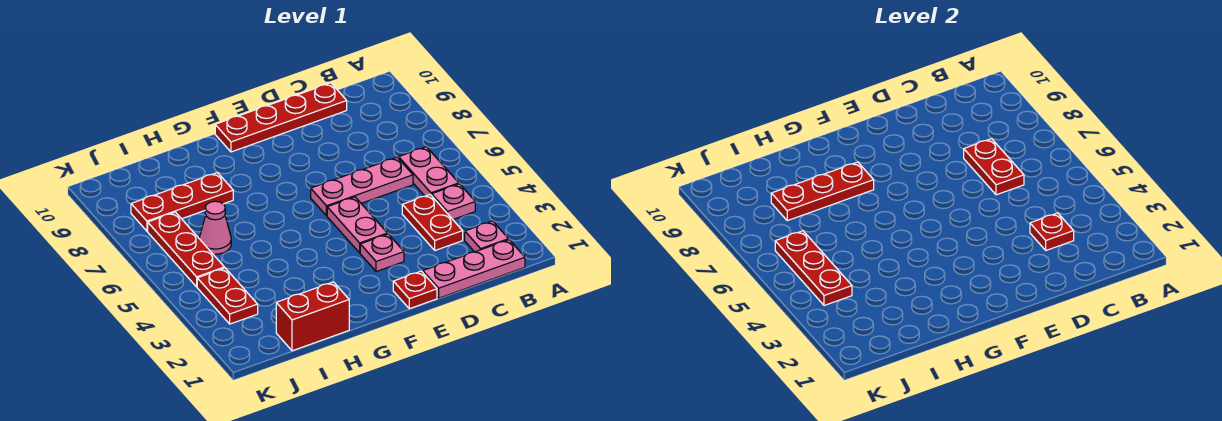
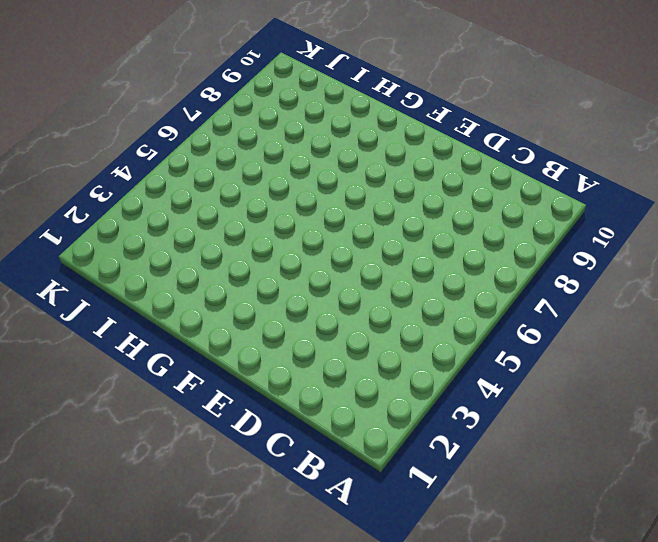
none -> pink plate B1:D1 level 1
none -> pink plate B2 level 1
none -> pink plate B4 level 1

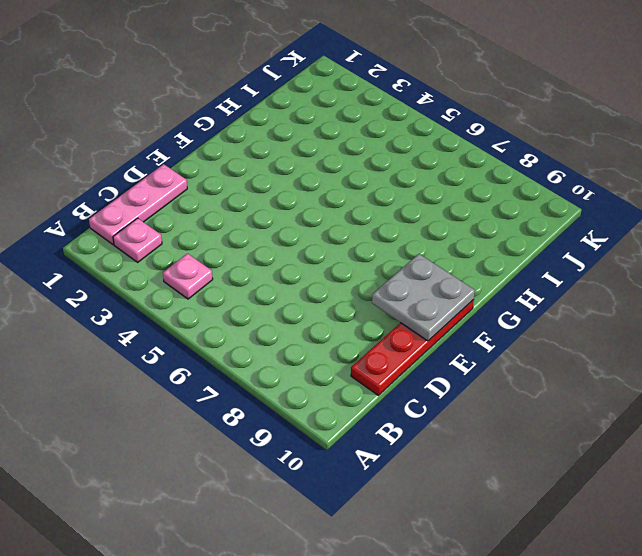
grey plate E9:F10 level 2 -> none
none -> pink plate B5:B6 level 1
none -> red plate C3:C4 level 1
none -> pink plate C6:E6 level 1

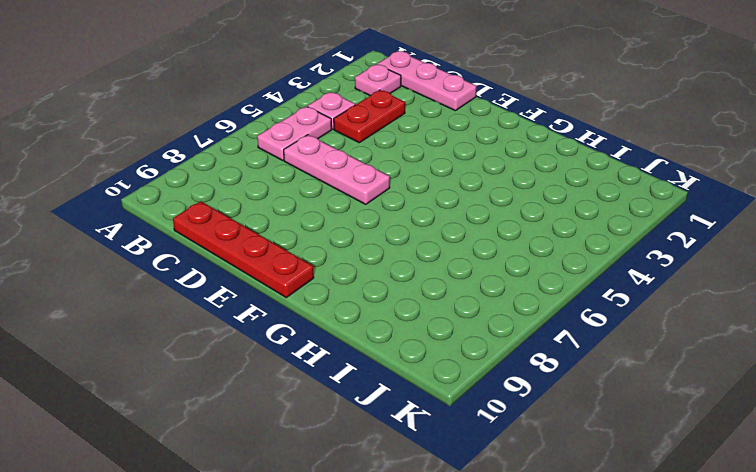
none -> red plate E1 level 1
none -> pink plate E3 level 1
none -> pink plate E4:E5 level 1

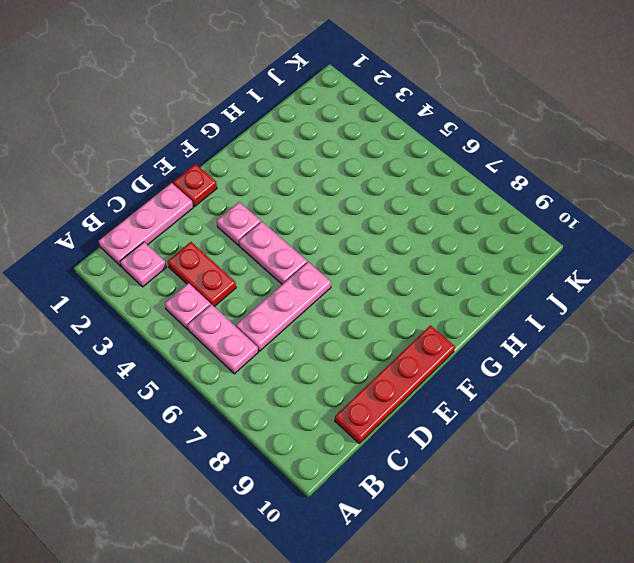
none -> red brick H1:I1 level 1
none -> red plate H8:J8 level 1
none -> pink cone I6 level 1

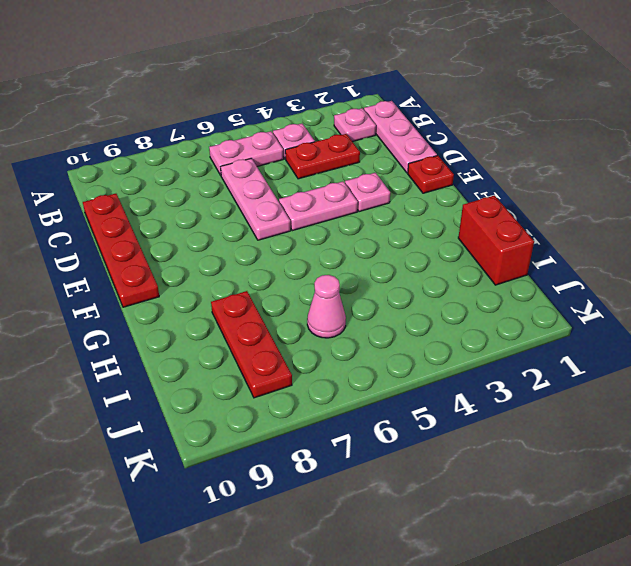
none -> red plate J3:J4 level 1
none -> red plate J5:J7 level 1
none -> red plate C3 level 2

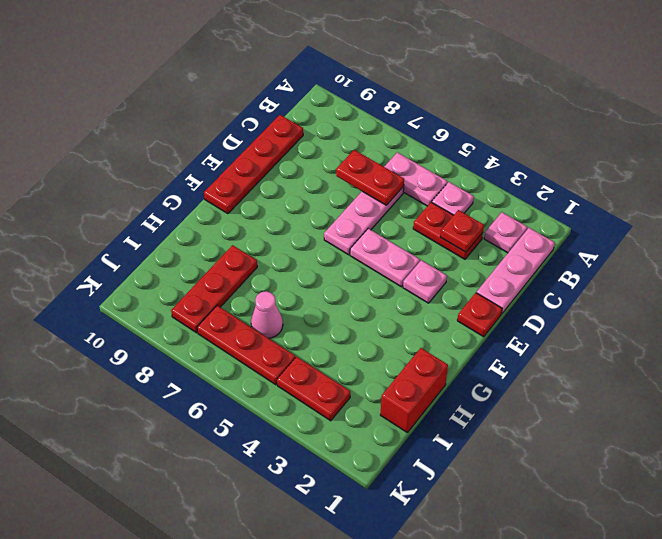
none -> red plate G8:I8 level 2
none -> red plate J4:J6 level 2

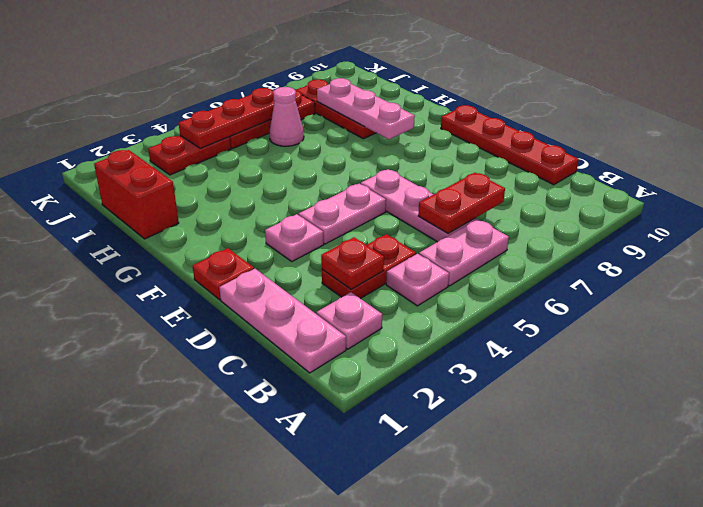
pink plate G8:I8 level 2 -> red plate G8:I8 level 2

